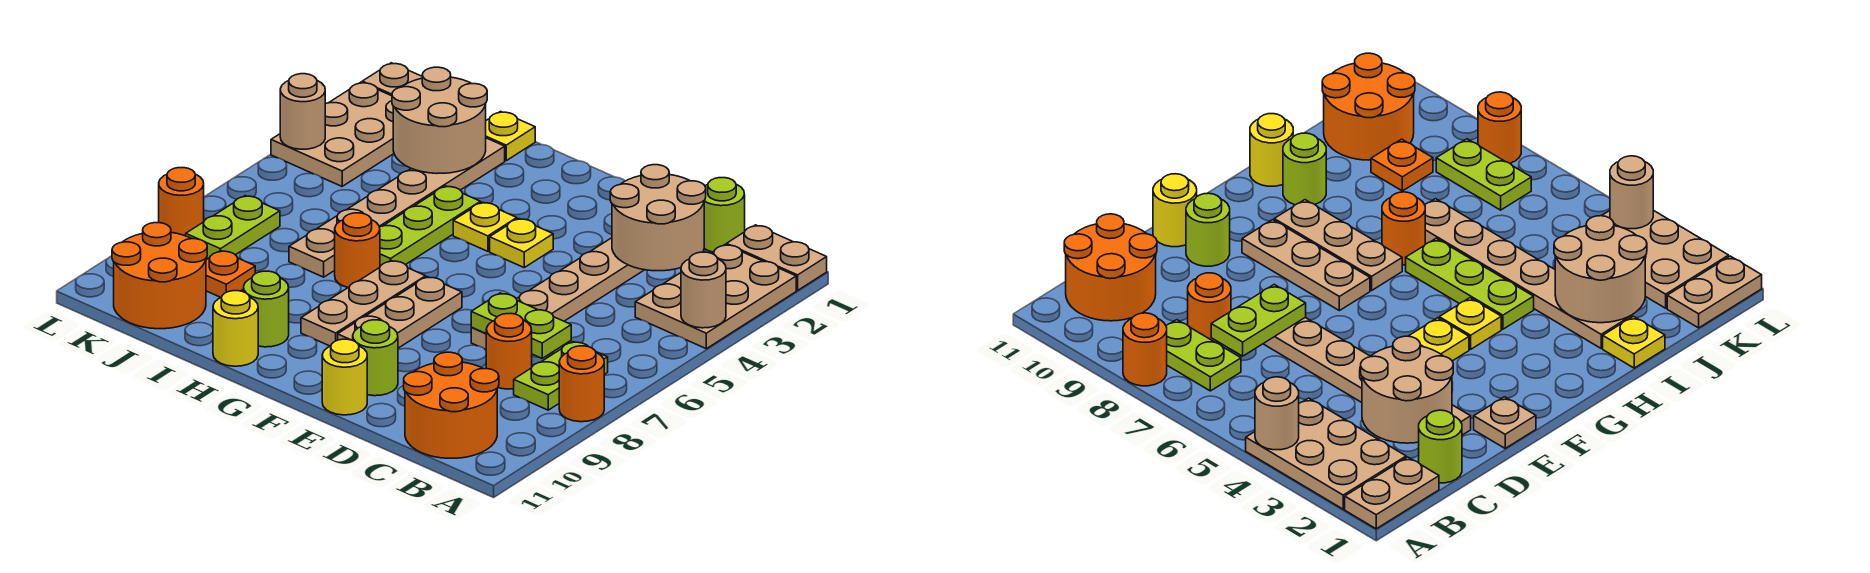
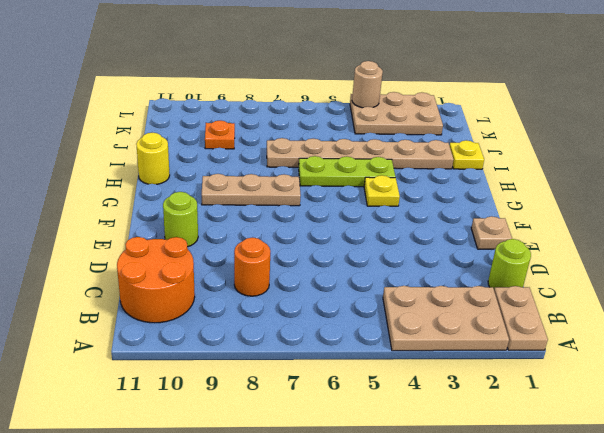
none -> orange round brick A8 level 1
none -> lime plate B7:B8 level 1
none -> tan plate D2:D7 level 1
none -> yellow round brick E11 level 1

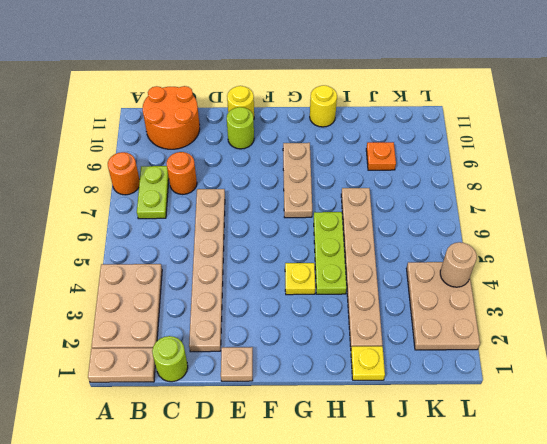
none -> yellow plate F4 level 1
none -> tan plate F7:F9 level 1
none -> orange round brick H7 level 1
none -> lime round brick H10 level 1

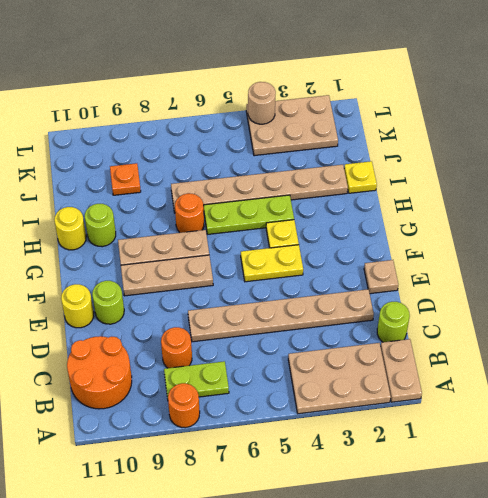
yellow plate F4:F5 level 1 -> yellow plate F4 level 1
none -> orange round brick J10:K11 level 1
none -> tan plate K1:L1 level 1
none -> lime plate K7:K8 level 1
none -> orange round brick L8 level 1

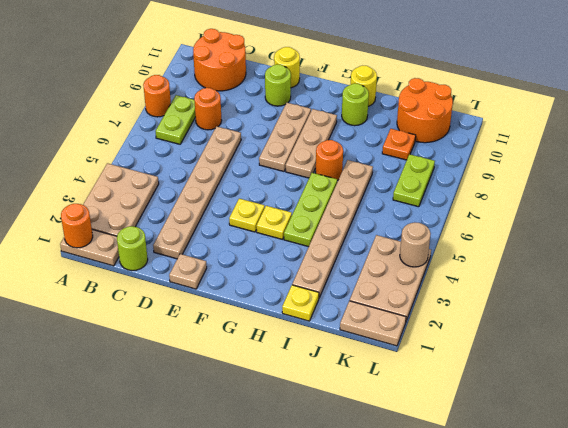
orange round brick A1 level 2 -> orange round brick L8 level 1
none -> tan round brick A4 level 2
none -> tan round brick C2:D3 level 2
none -> lime plate C7:D7 level 2
none -> tan round brick I2:J3 level 2

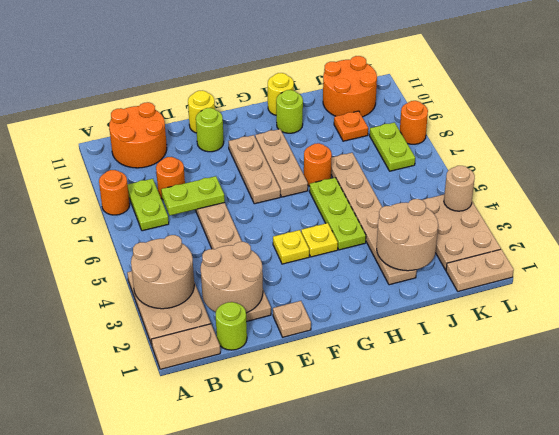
tan round brick A3:B4 level 2 -> tan round brick A4 level 2
none -> yellow plate I1 level 1

